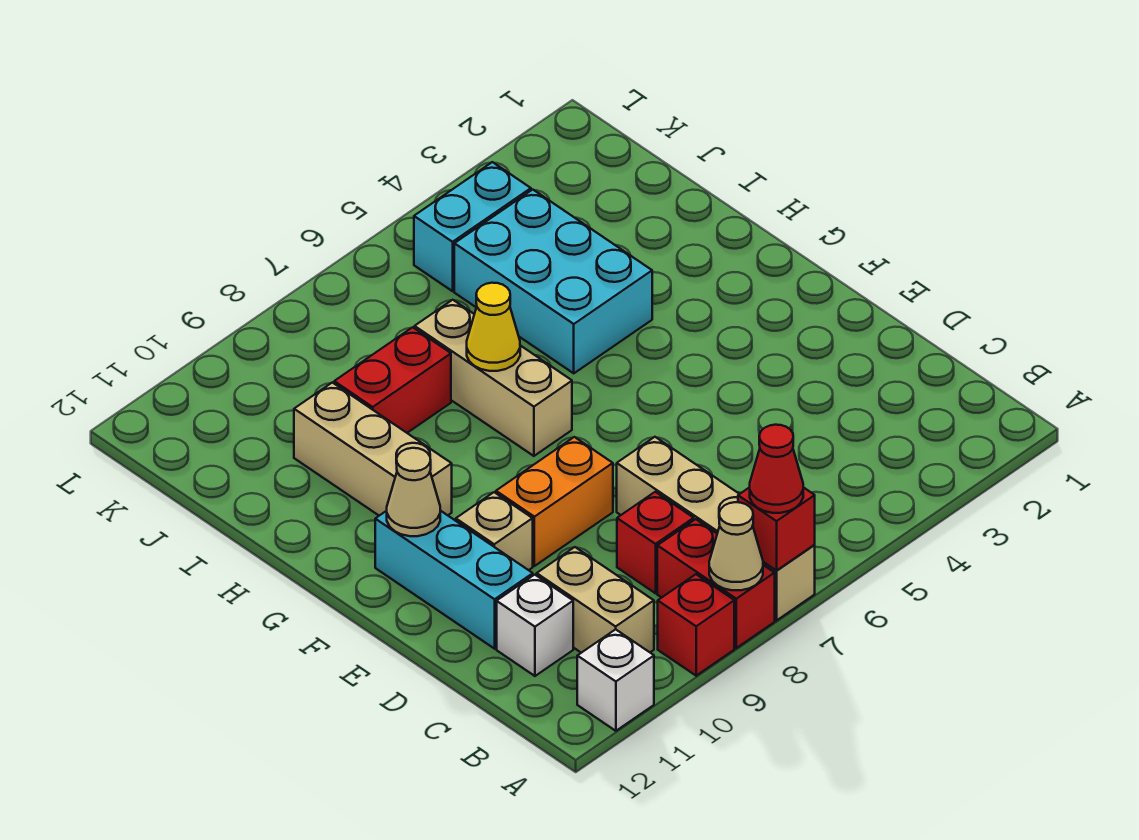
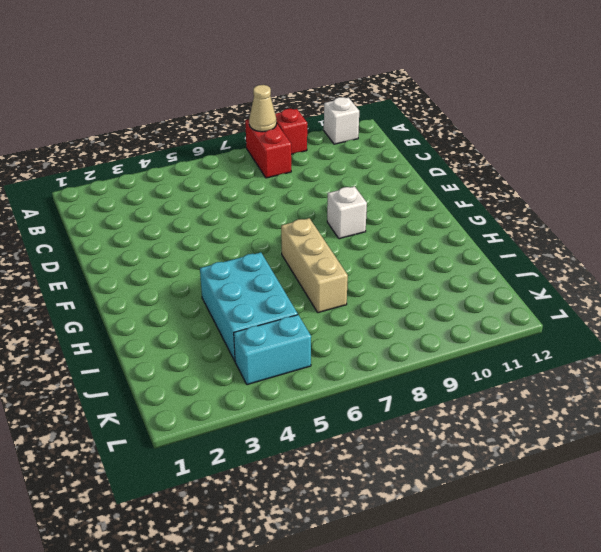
white brick F9 level 1 -> white brick C11 level 1
none -> tan brick A7:D7 level 1
none -> tan brick B10:C10 level 1
none -> red brick C8 level 1

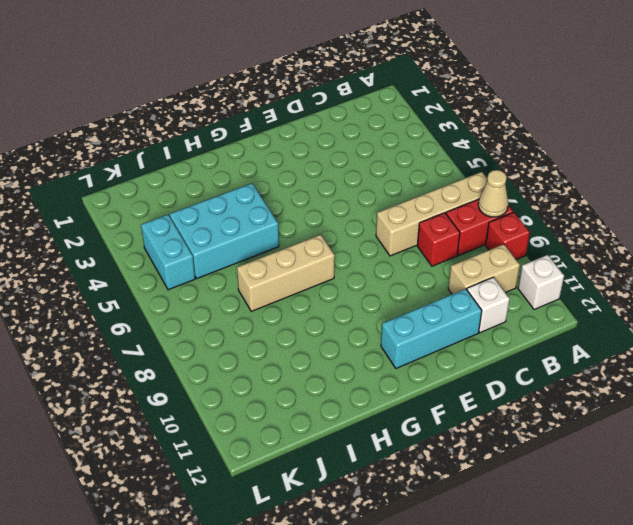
none -> orange brick E8:E9 level 1
none -> tan brick E10 level 1
none -> tan brick G10:I10 level 1

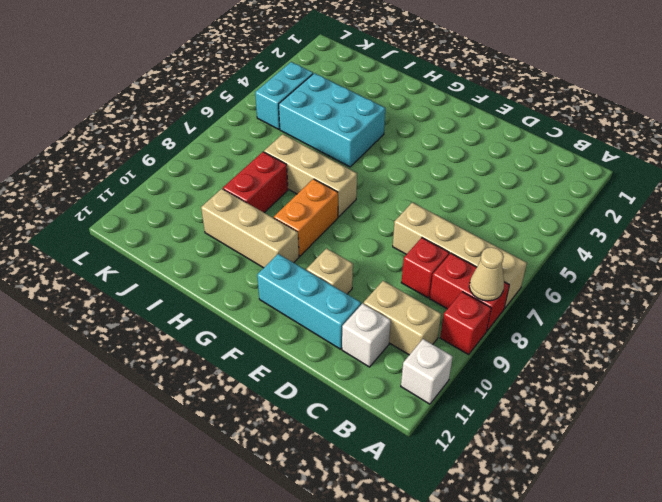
orange brick G8:G9 level 1 -> orange brick E8:E9 level 1
none -> red brick A7 level 2
none -> tan cone F11 level 2
none -> yellow cone H7 level 2

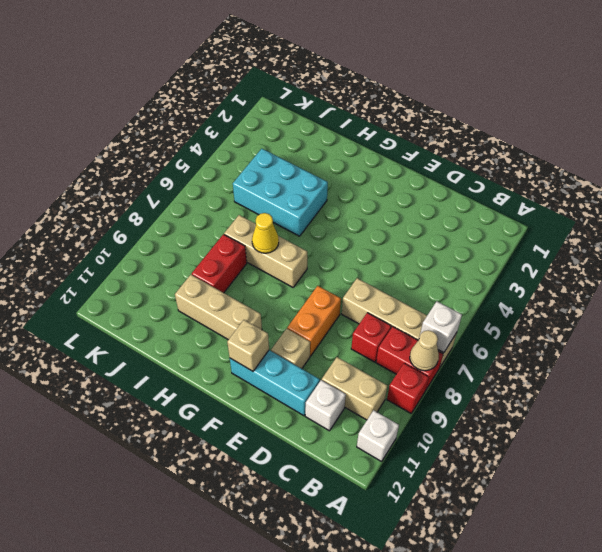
white brick A7 level 2 -> red brick A7 level 2
tan brick F11 level 2 -> tan cone F11 level 2
none -> cyan brick K4:K5 level 1
none -> red cone A7 level 3

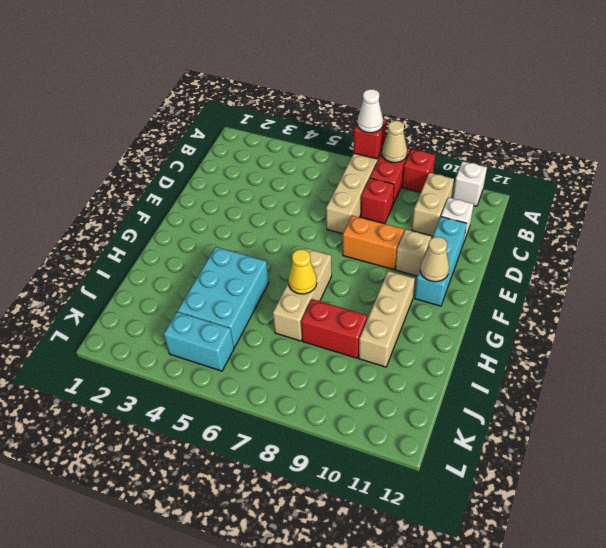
white cone A7 level 3 -> red cone A7 level 3

